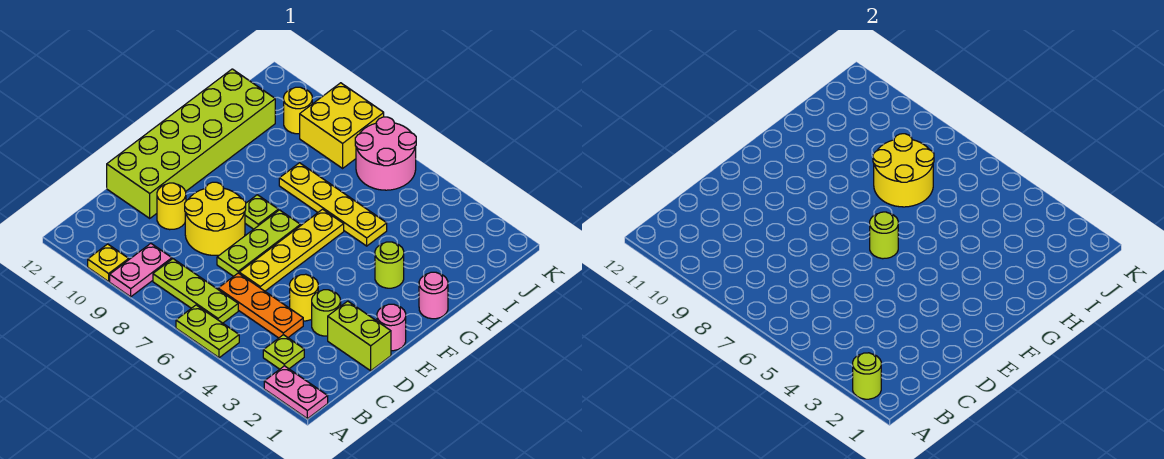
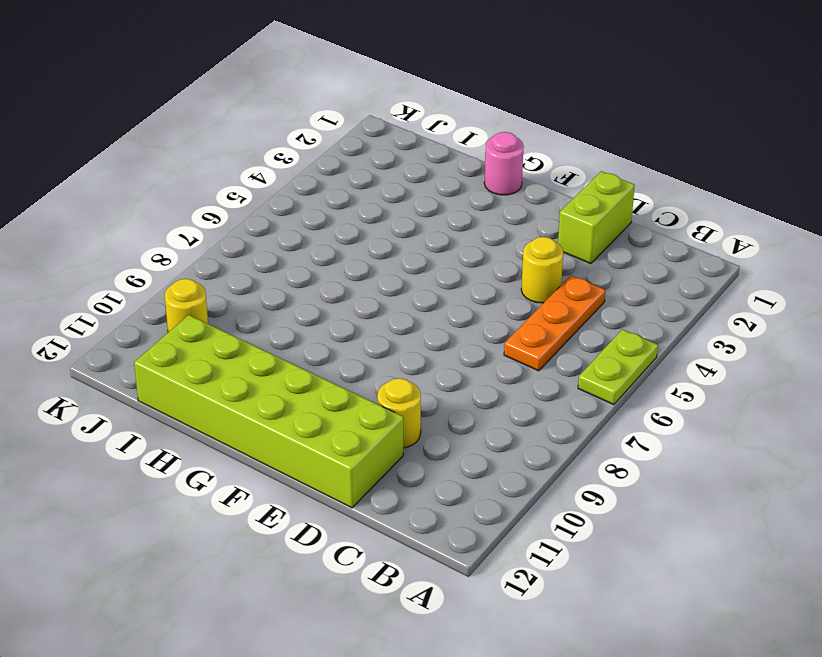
none -> pink plate A1:A2 level 1
none -> pink plate A9:B9 level 1
none -> yellow plate A10 level 1

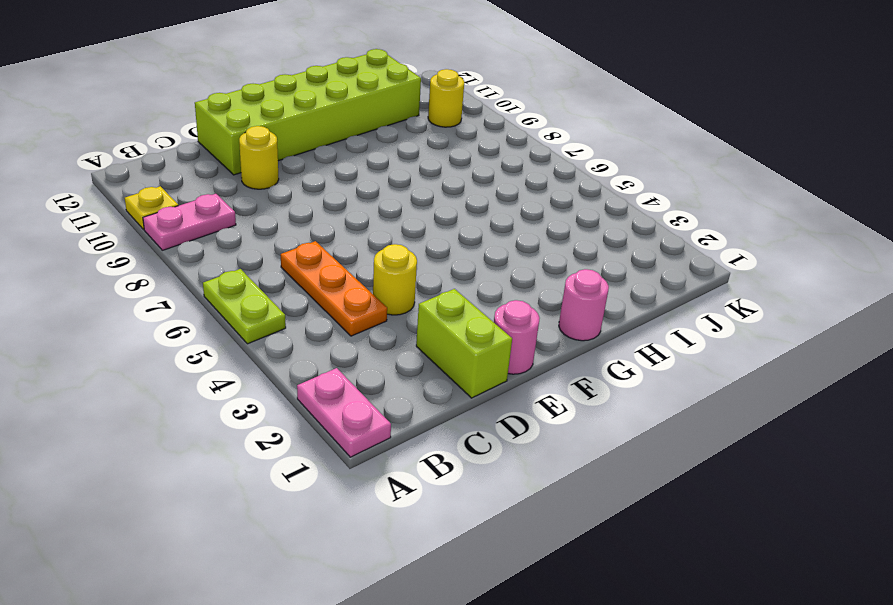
none -> lime plate B3 level 1
none -> lime plate B6:B8 level 1
none -> lime round brick D3 level 1

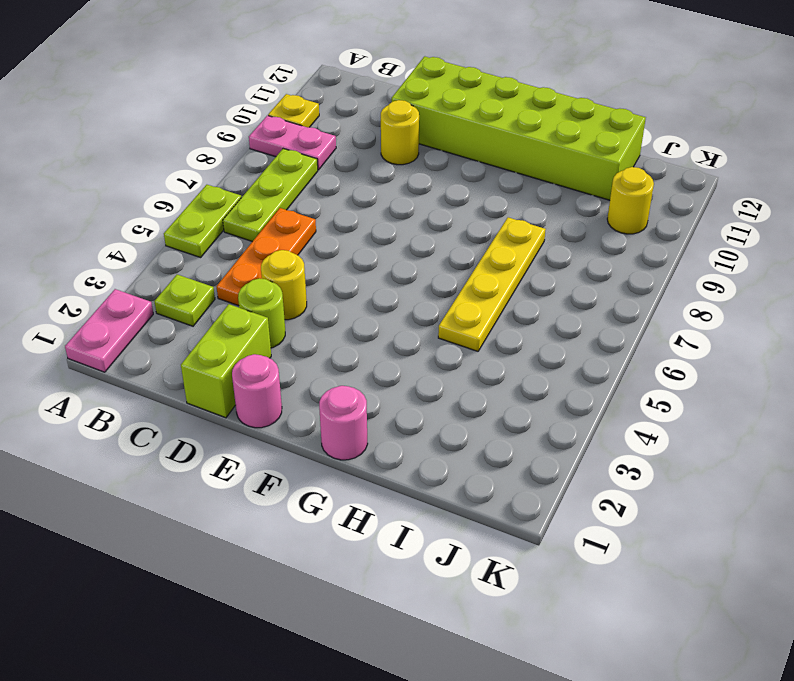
none -> yellow plate D6:G6 level 1
none -> lime plate D7:F7 level 1
none -> yellow round brick D8:E9 level 1

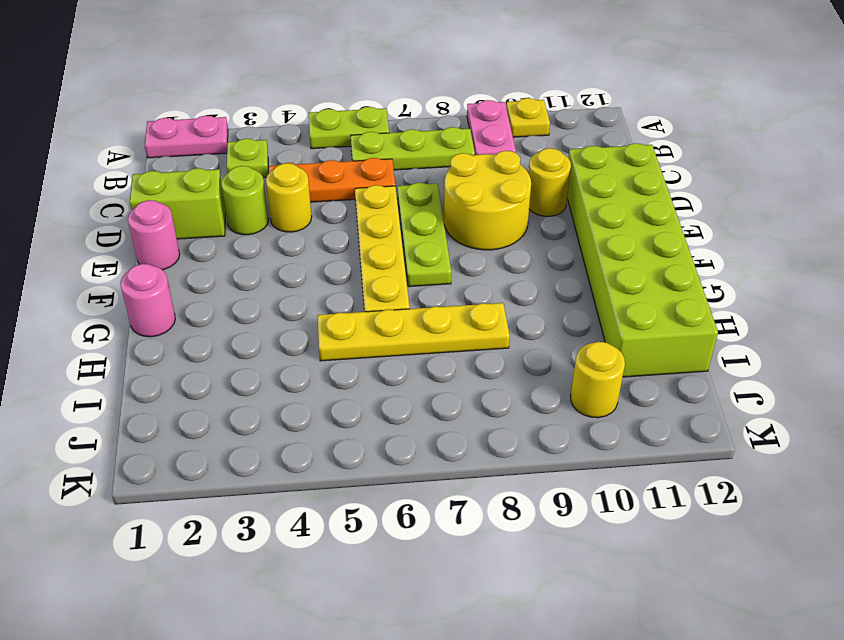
none -> lime plate F8 level 1
none -> lime round brick G3 level 1
none -> pink round brick J6:K7 level 1

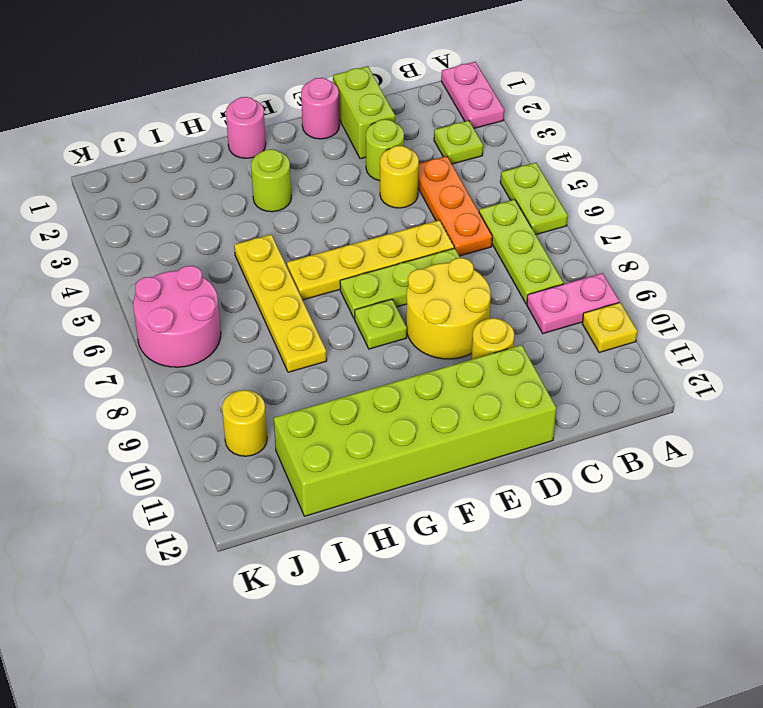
none -> yellow brick J8:K9 level 1
none -> lime round brick A2 level 2
none -> lime round brick F6 level 2

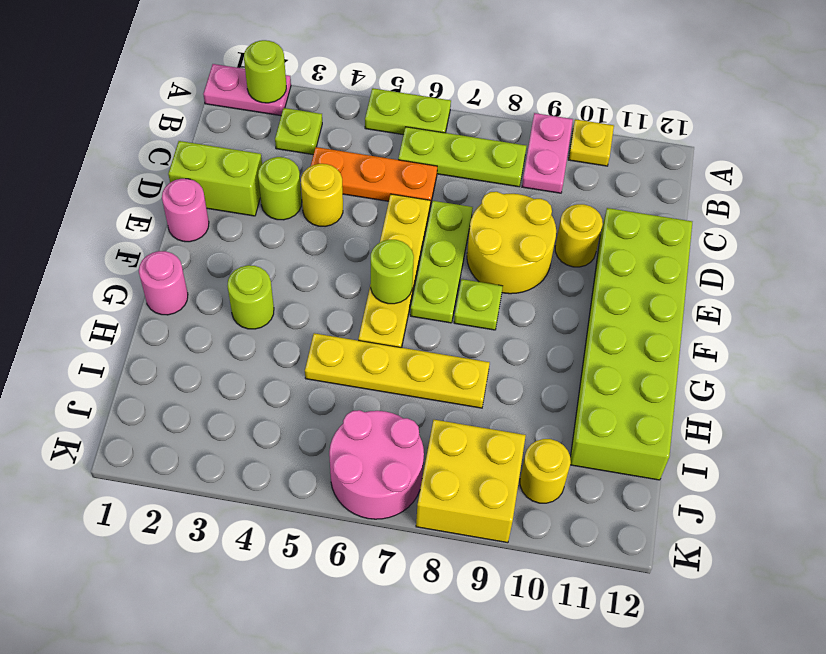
none -> yellow round brick H7:I8 level 2

